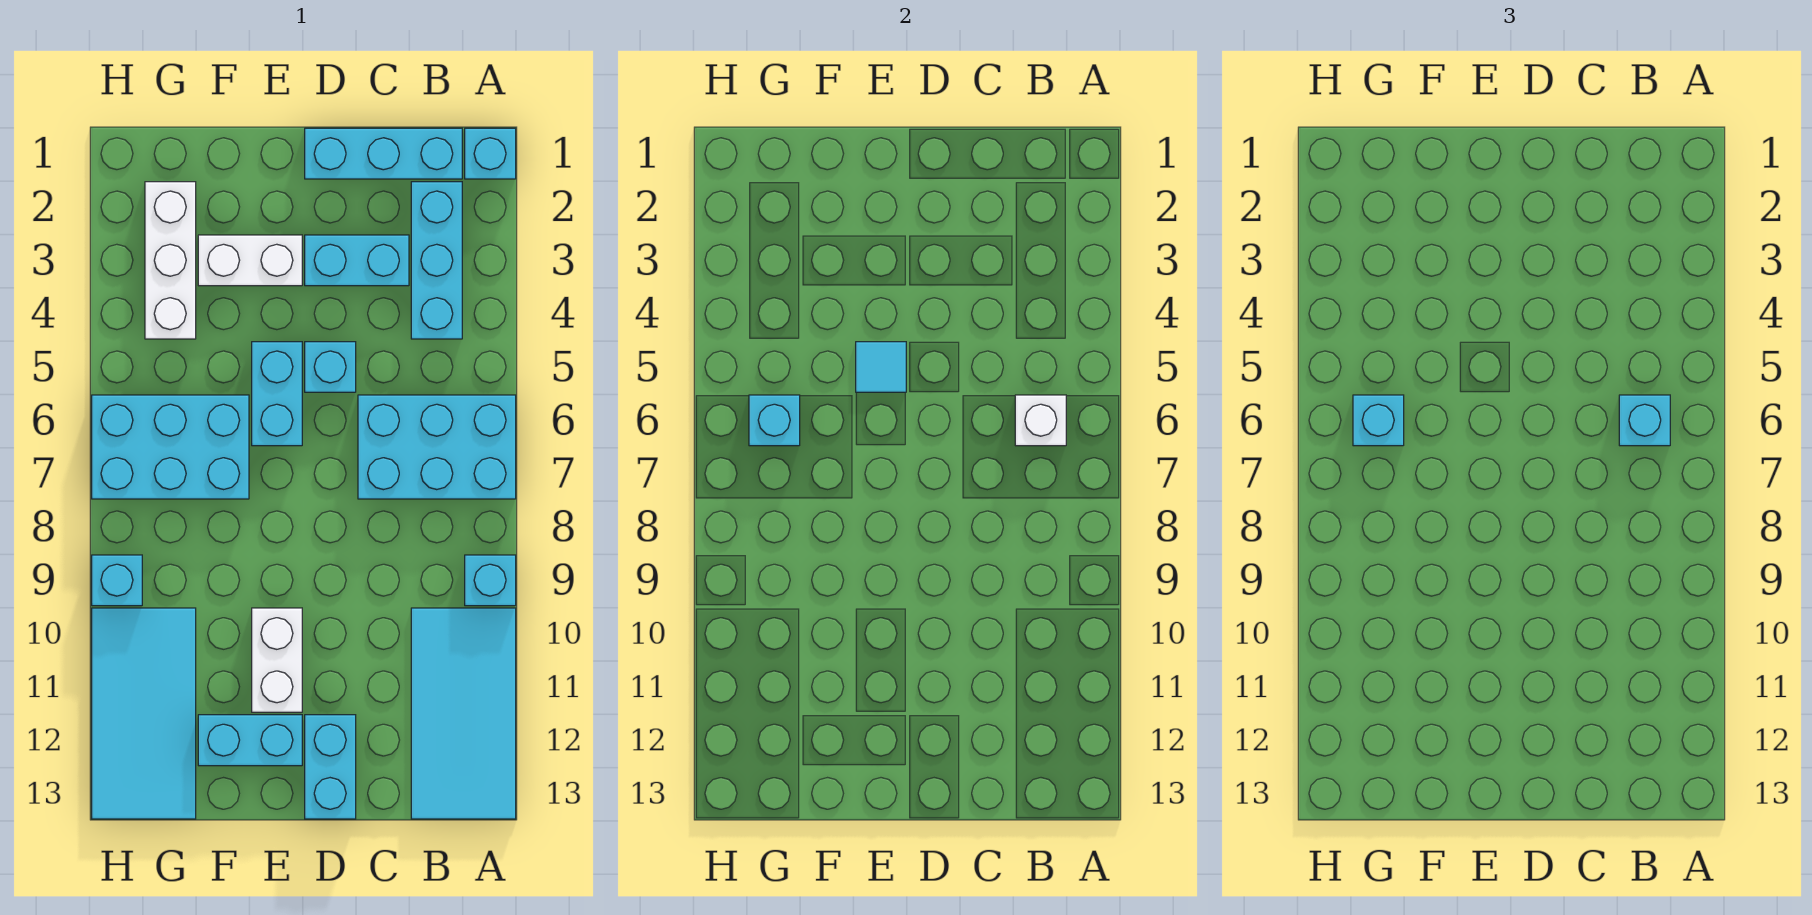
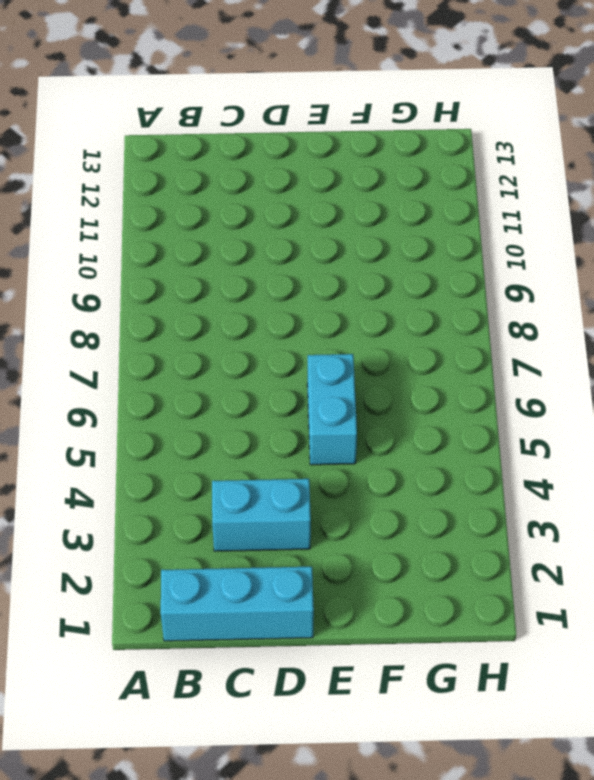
none -> cyan brick A1 level 1
none -> cyan brick A6:C7 level 1
none -> cyan brick A9 level 1

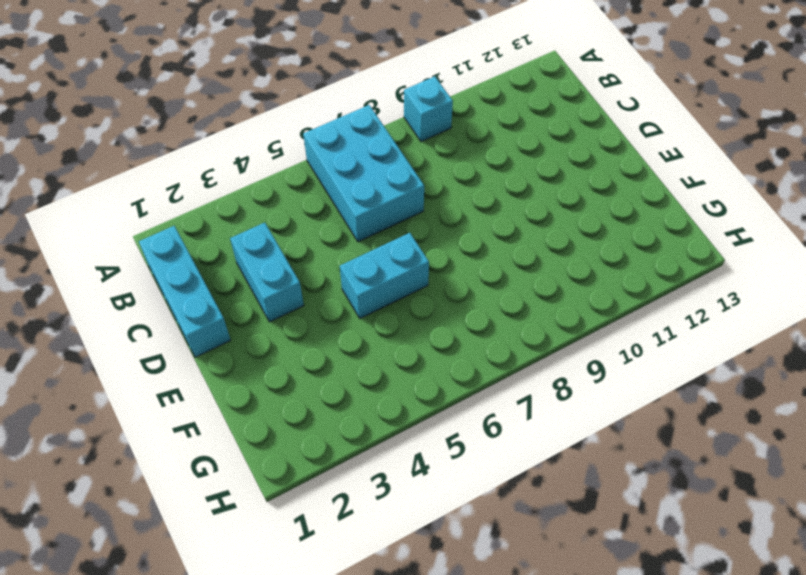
none -> cyan brick A1 level 1
none -> cyan tile A10:B13 level 1
none -> cyan brick B2:B4 level 1

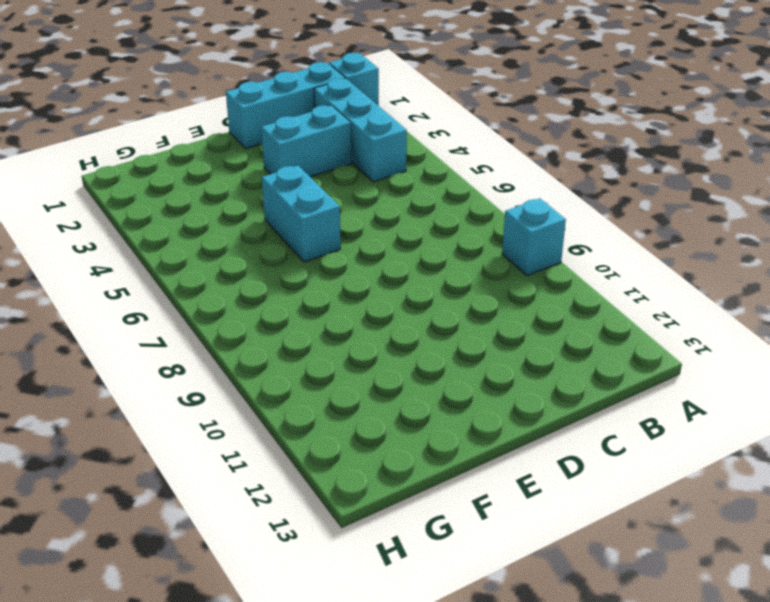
none -> cyan brick A6:C7 level 1
none -> cyan tile A10:B13 level 1
none -> cyan brick D5 level 1

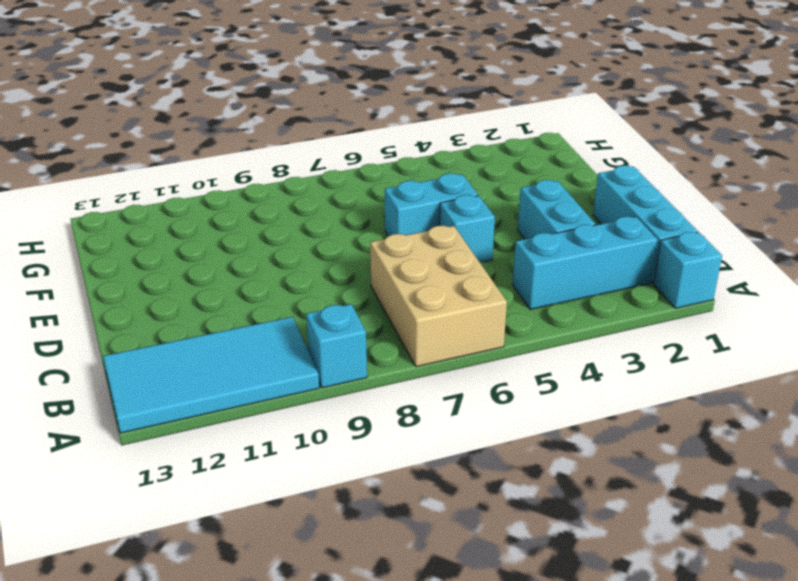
tan brick A6:C7 level 1 -> cyan brick A6:C7 level 1
none -> cyan brick D12:D13 level 1
none -> white brick E3:F3 level 1
none -> white brick E10:E11 level 1

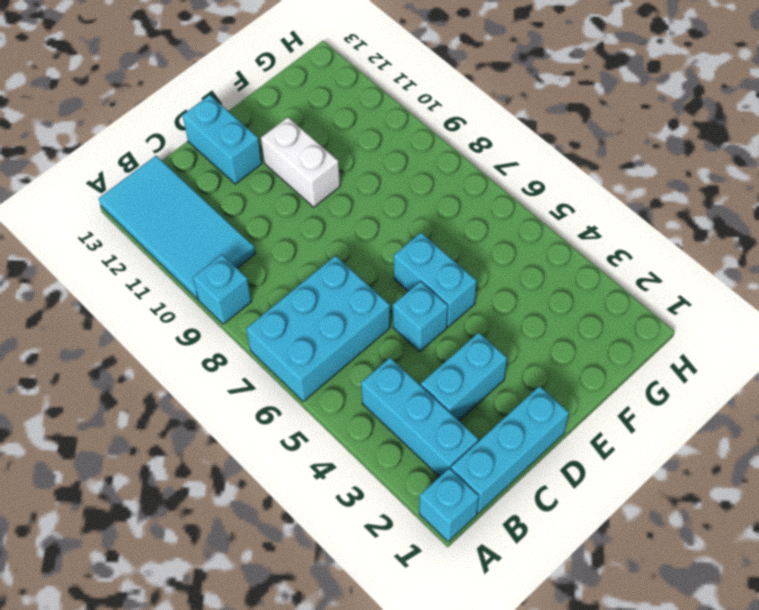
none -> white brick E3:F3 level 1
none -> cyan brick E12:F12 level 1
none -> cyan brick F6:H7 level 1

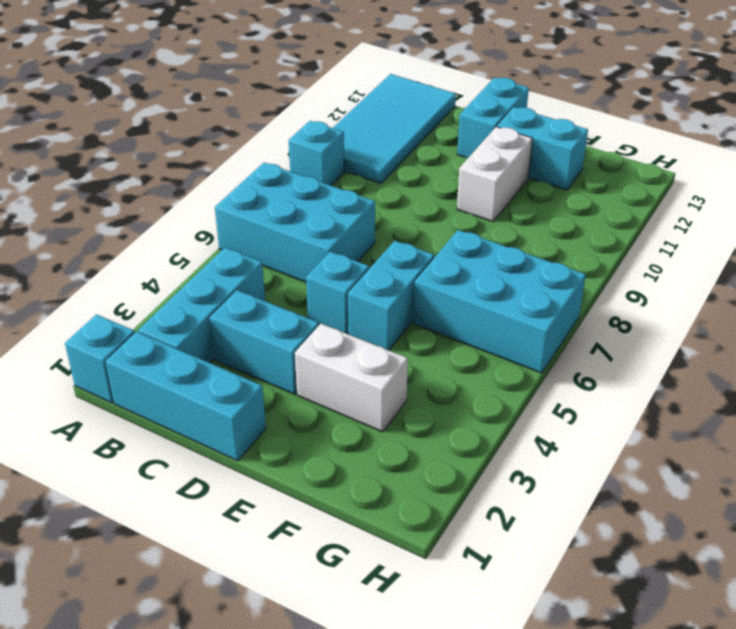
none -> white brick G2:G4 level 1
none -> cyan tile G10:H13 level 1
none -> cyan brick H9 level 1

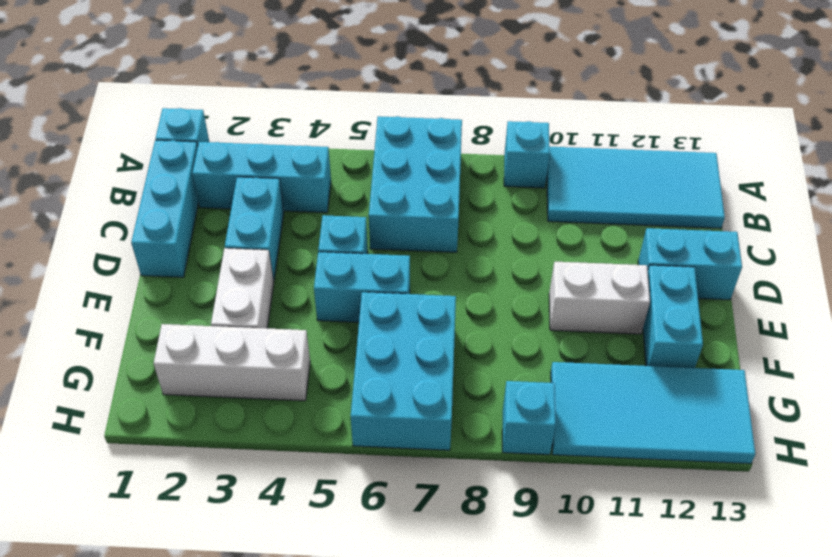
none -> white brick B6 level 2
none -> cyan tile E5 level 2
none -> cyan brick G6 level 2

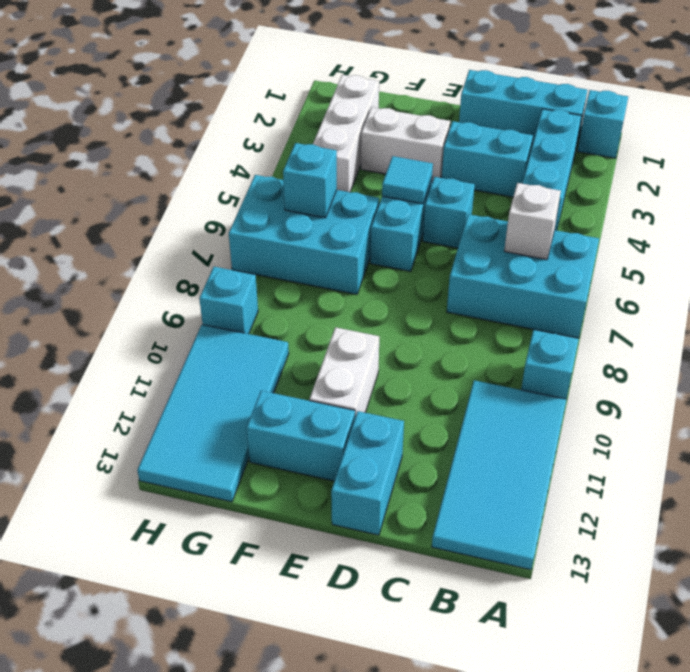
none -> cyan brick B6 level 3
none -> cyan brick G6 level 3

